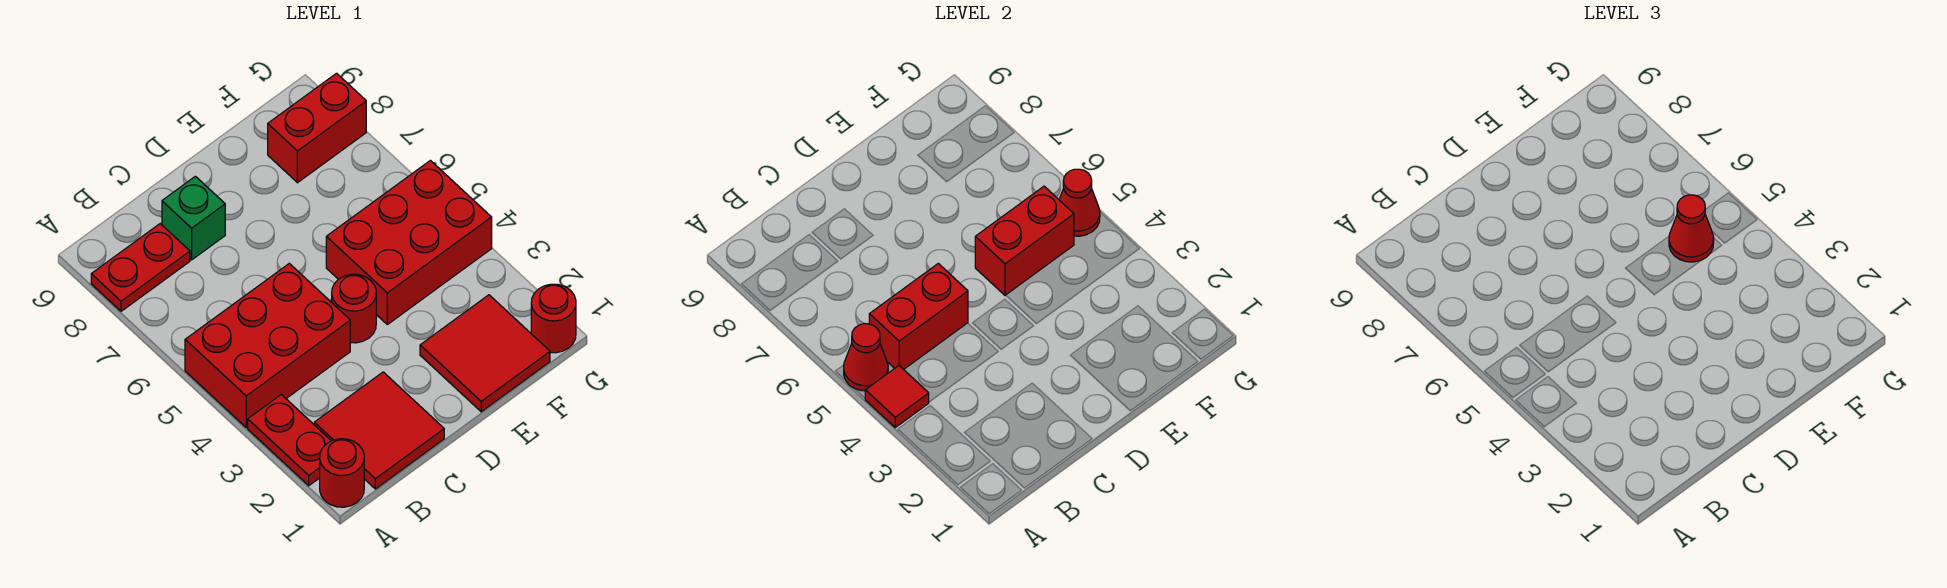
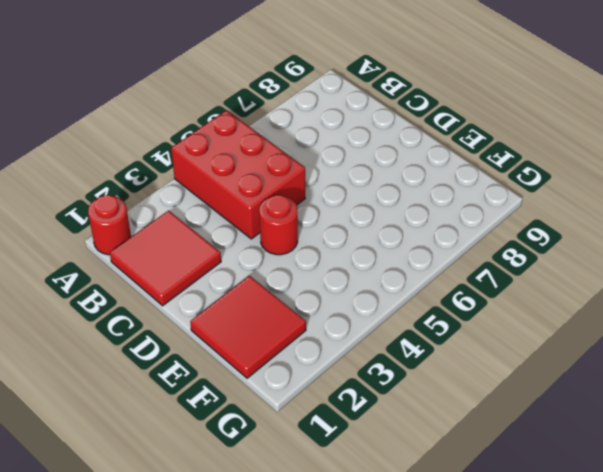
none -> red plate A2:A3 level 1
none -> red plate A8:B8 level 1
none -> green brick C8 level 1

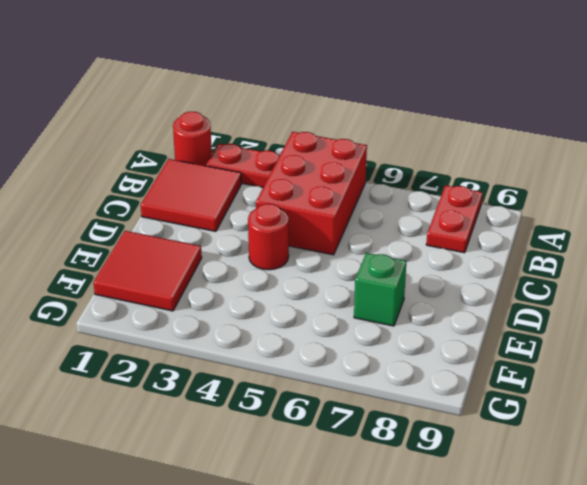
green brick E7 level 1 -> green brick C8 level 1
none -> red brick E4:G5 level 1
none -> red brick F8:G8 level 1
none -> red round brick G1 level 1

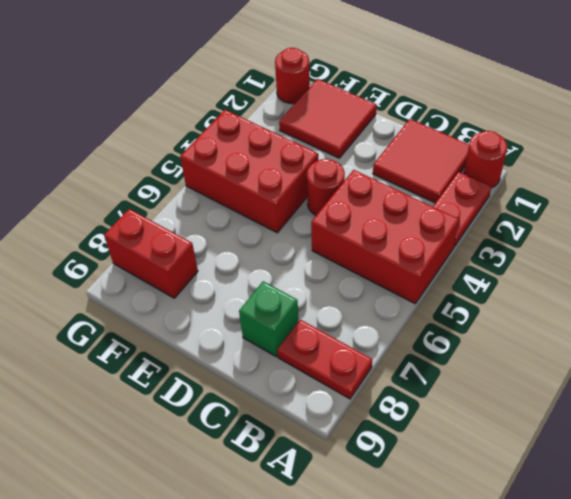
none -> red tile A4 level 2
none -> red cone A5 level 2
none -> red brick B5:C5 level 2

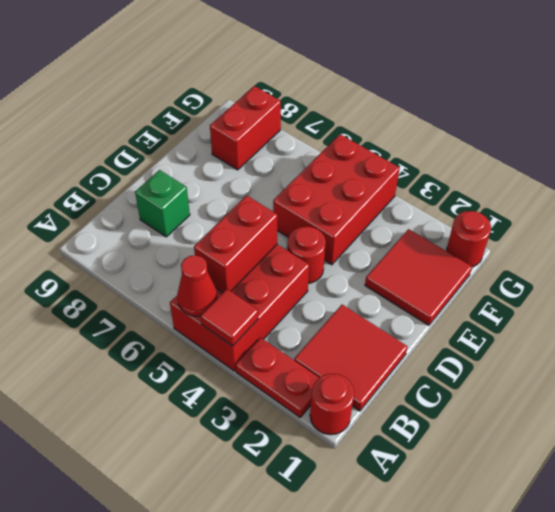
none -> red plate A8:B8 level 1
none -> red brick E5:F5 level 2
none -> red cone G5 level 2

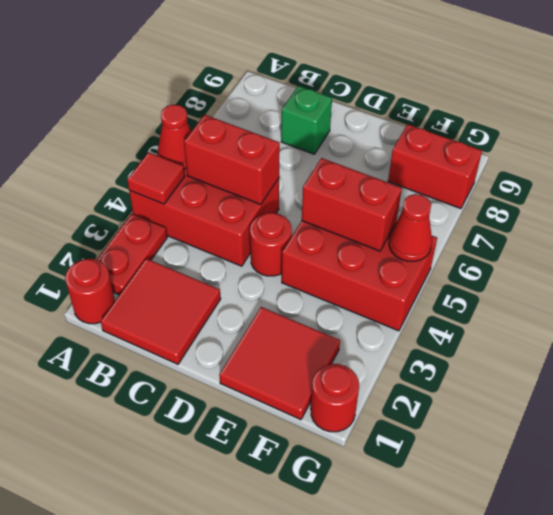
none -> red plate A8:B8 level 1
none -> red cone F5 level 3

